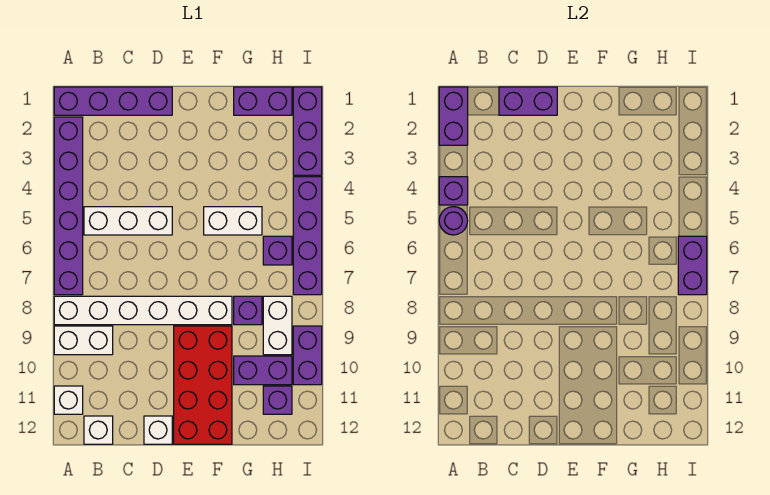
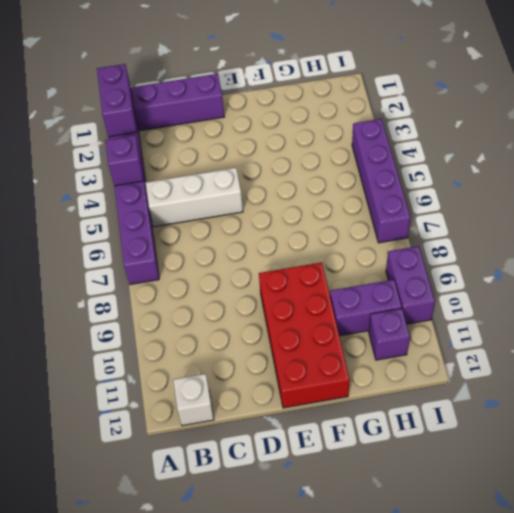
none -> white brick A8:F8 level 1
none -> white brick A9:B9 level 1
none -> white brick A11 level 1

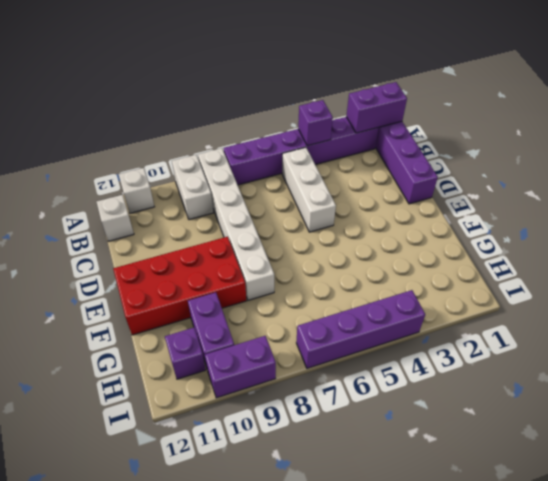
none -> white brick D12 level 1
none -> white brick F5:G5 level 1
none -> purple brick G1:H1 level 1

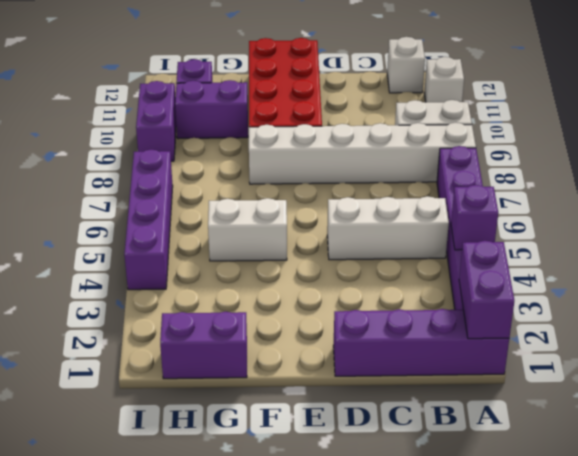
none -> white brick D12 level 1
none -> purple brick G8 level 1
none -> purple brick H6 level 1

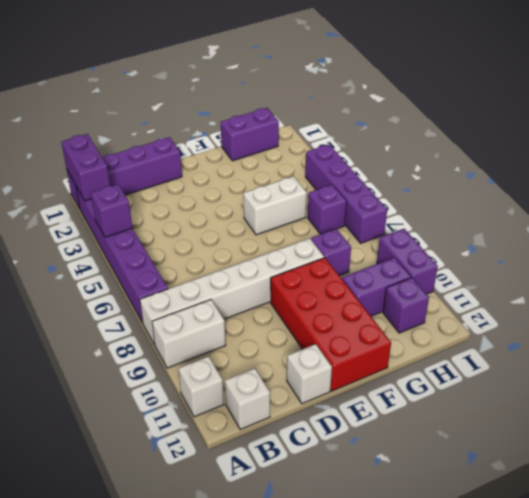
none -> white brick B5:D5 level 1
none -> white brick H8:H9 level 1
none -> purple brick I1:I3 level 1

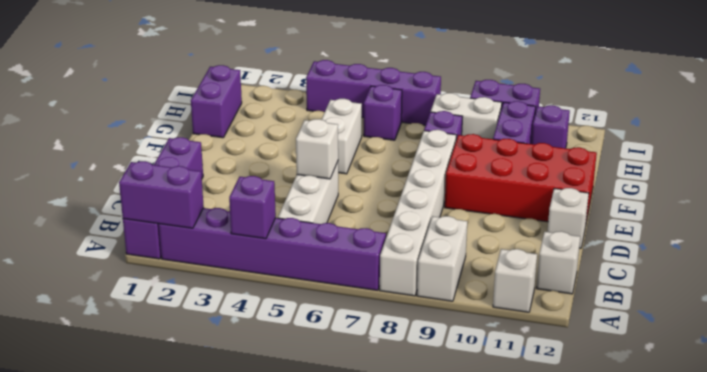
white brick D5 level 2 -> none
none -> purple brick I1:I3 level 1
none -> purple round brick A5 level 2
none -> purple brick C1:D1 level 2

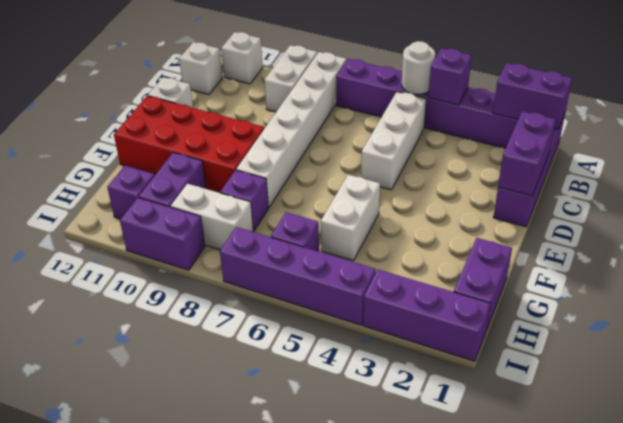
white round brick A5 level 2 -> purple round brick A5 level 2
none -> purple brick I6:I7 level 2

